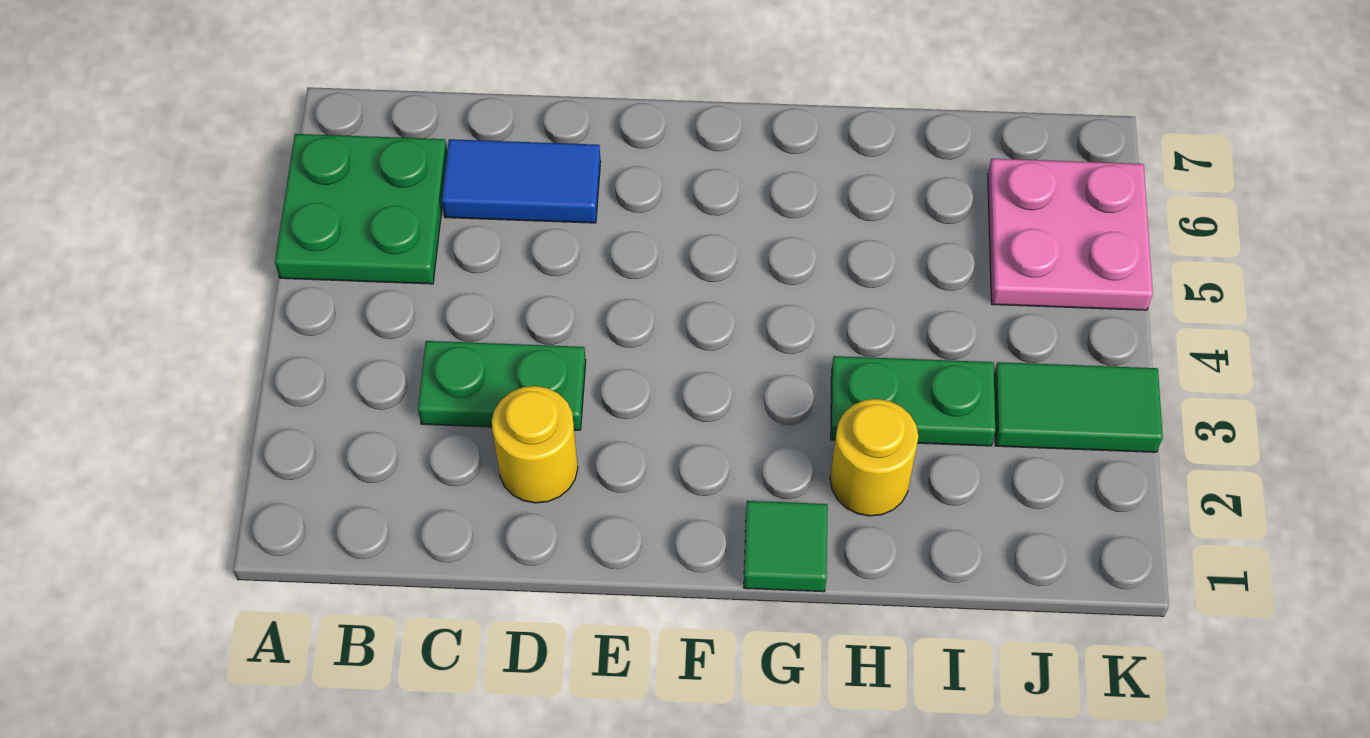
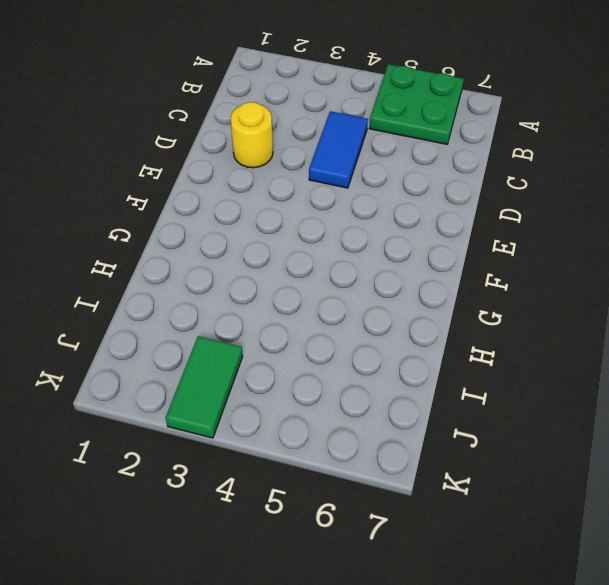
blue tile C4:D4 level 1 -> blue tile C6:D6 level 1
none -> green plate C3:D3 level 1
none -> green tile G1 level 1

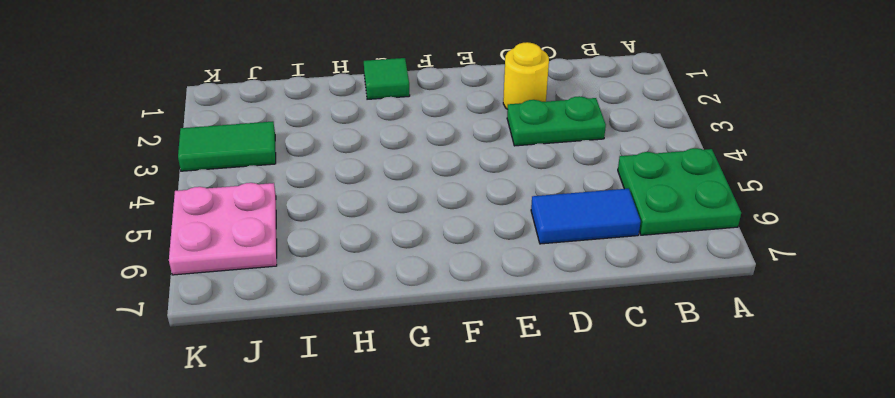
none -> yellow round brick H2 level 1
none -> green plate H3:I3 level 1

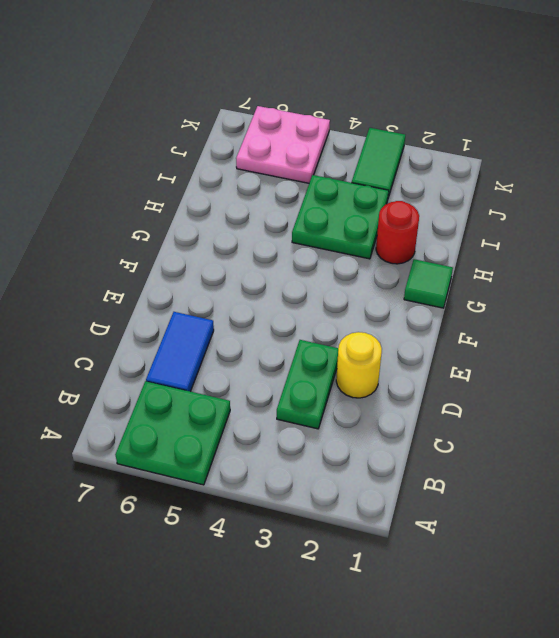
red round brick H2 level 1 -> yellow round brick H2 level 1
green plate H3:I4 level 1 -> green plate H3:I3 level 1

